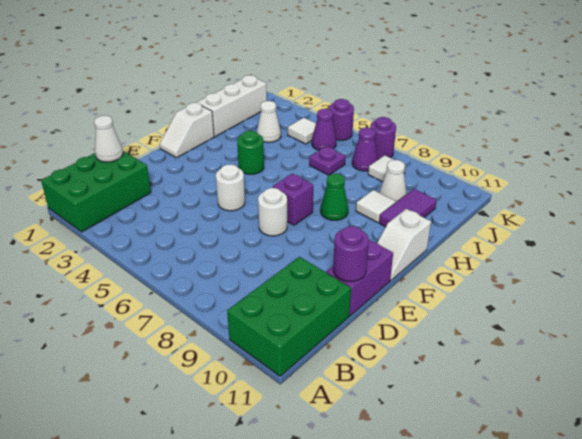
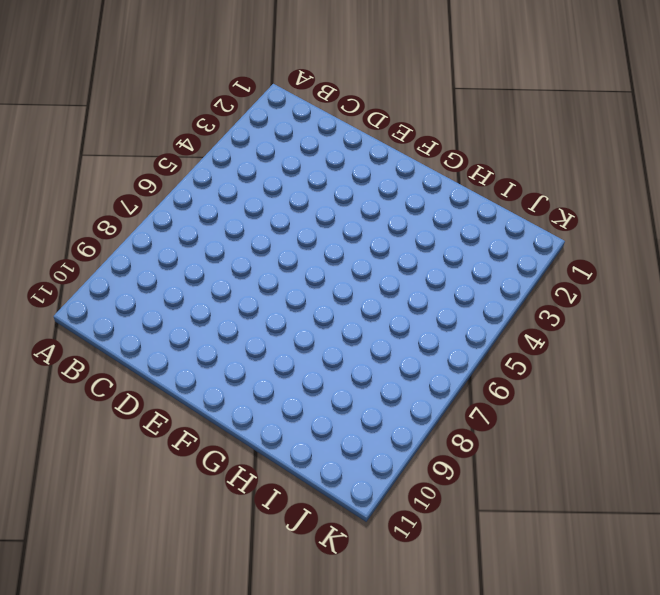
none -> green brick A1:C2 level 1
none -> green brick A10:C11 level 1
none -> purple brick D11:E11 level 1

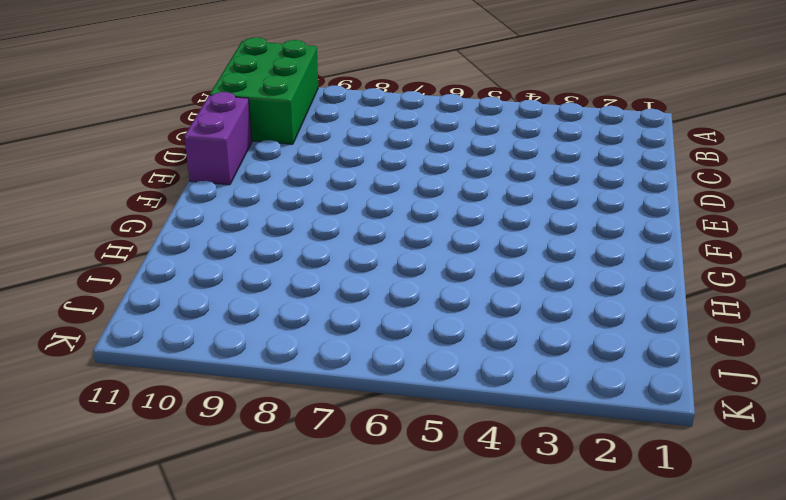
none -> green brick A1:C2 level 1
none -> white round brick E5 level 1
none -> white round brick E7 level 1

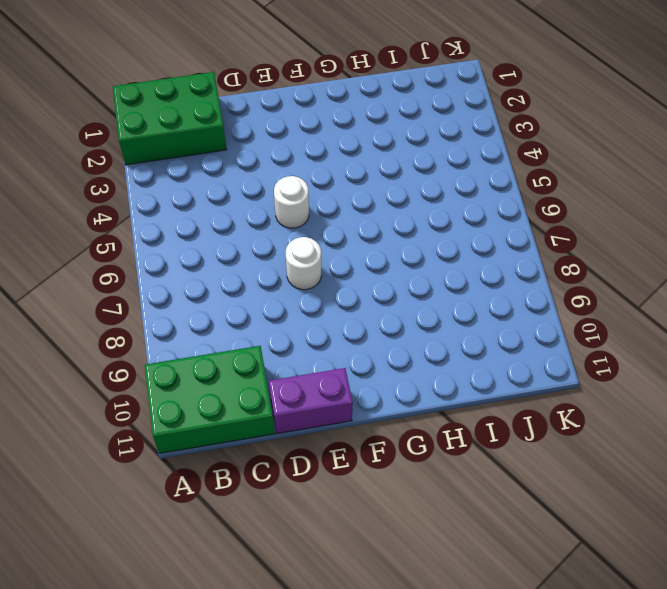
none -> white slope F1:G1 level 1 top G
none -> purple brick F7 level 1
none -> white slope F11:G11 level 1 top G

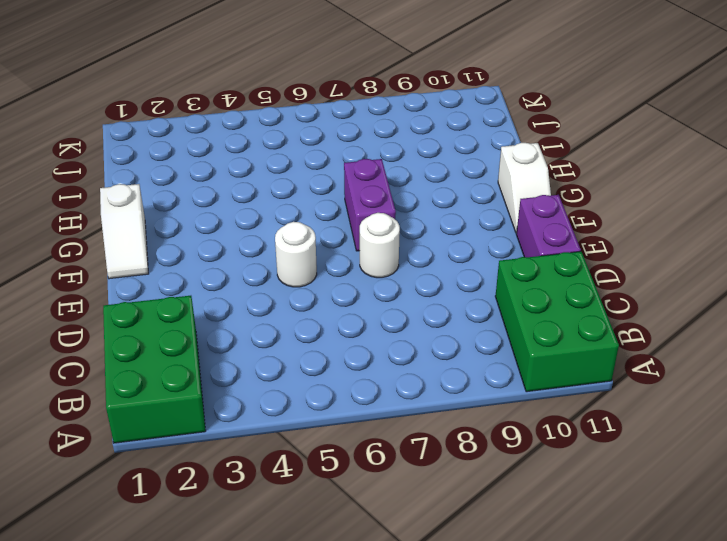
purple brick F7:G7 level 1 -> purple brick F7 level 1
none -> green round brick G4 level 1
none -> green cone G8 level 1
none -> white brick H1:J1 level 1

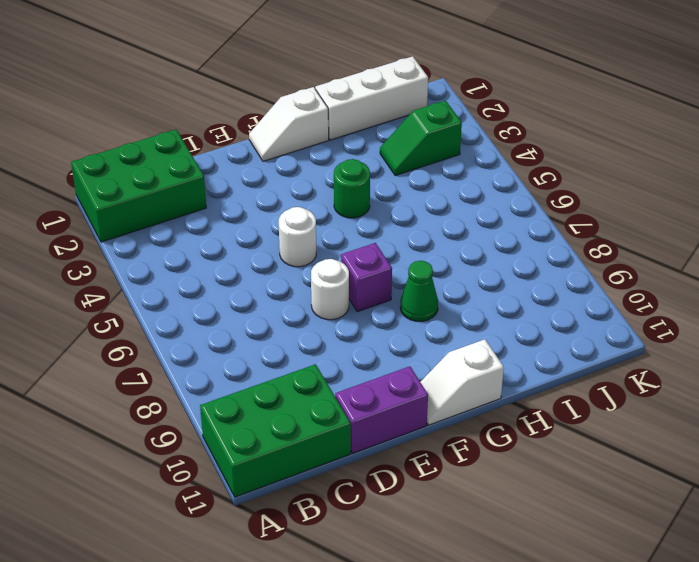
green slope I3:J3 level 1 top J -> white cone I3 level 1
none -> white tile H9 level 1
none -> purple tile H10:I10 level 1
none -> purple plate I6 level 1

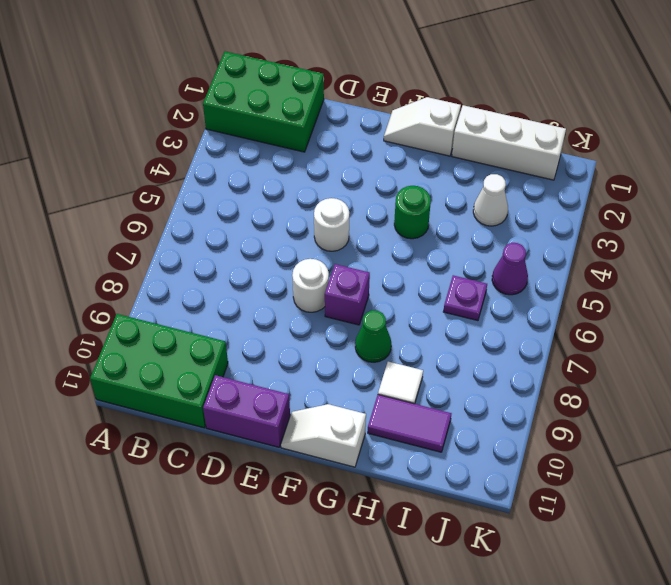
none -> white cone I9 level 1
none -> white tile J4 level 1
none -> purple cone J7 level 1

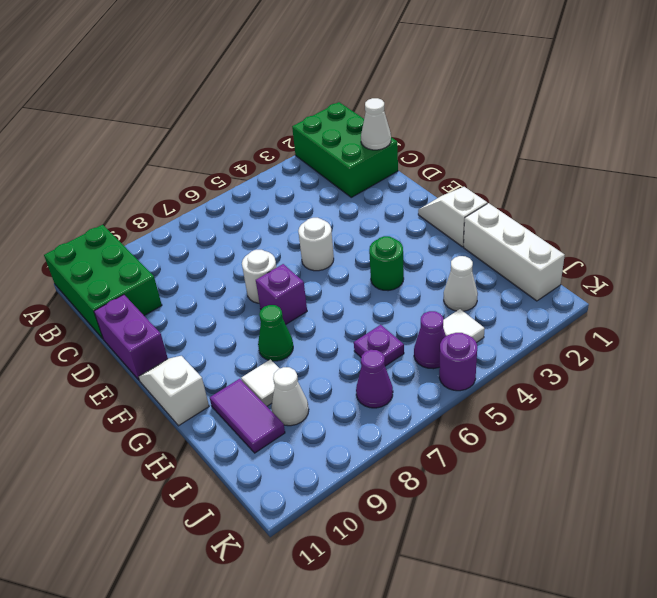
none -> white tile J8 level 1
none -> purple round brick K7 level 1
none -> purple round brick D11 level 2

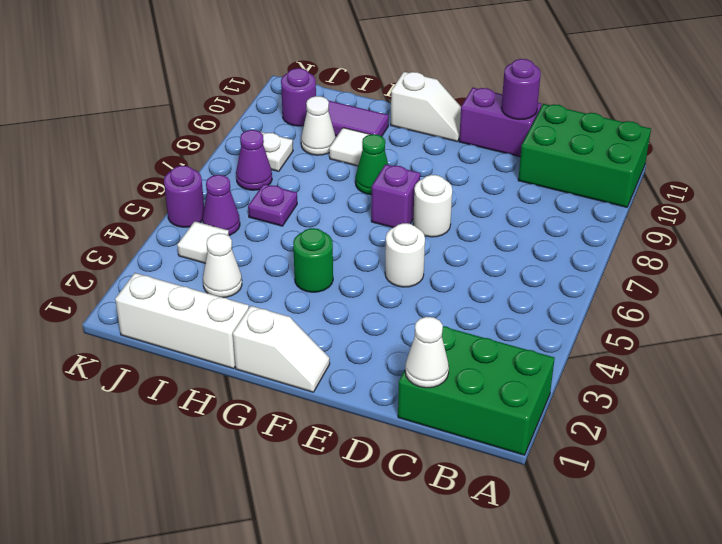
white plate J8 level 1 -> white tile J8 level 1
purple round brick J10 level 1 -> purple round brick K7 level 1

